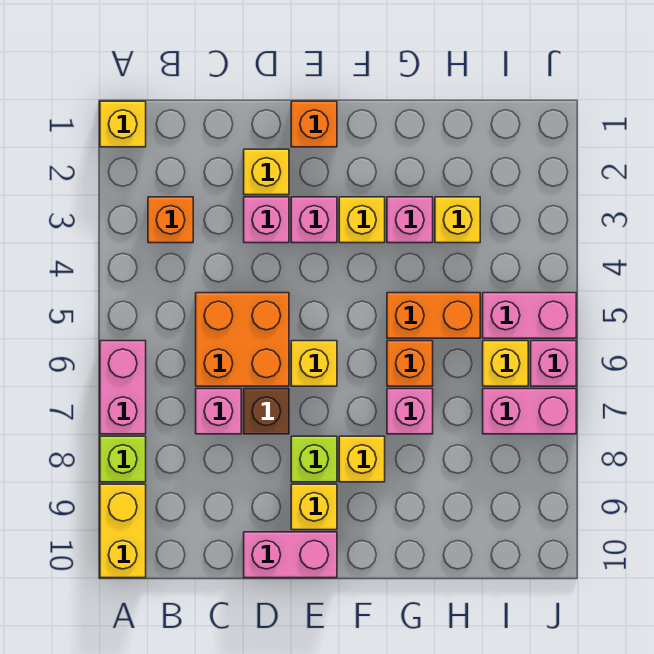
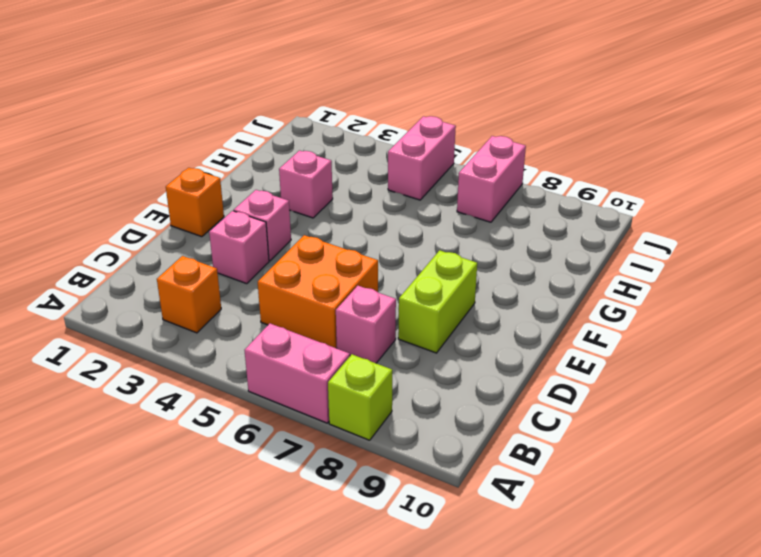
lime brick D8:E8 level 1 -> lime brick E8 level 1
none -> yellow brick A1 level 1
none -> yellow brick A9:A10 level 1
none -> yellow brick D2 level 1

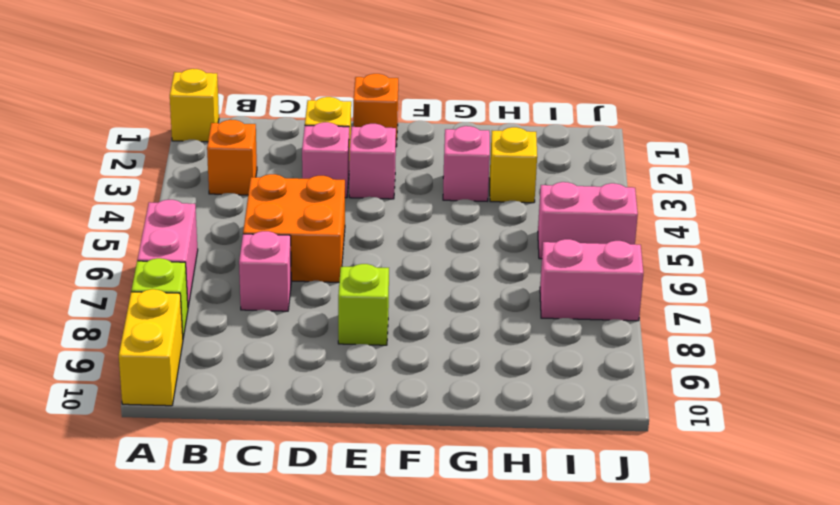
none -> brown brick D7 level 1
none -> pink brick D10:E10 level 1
none -> yellow brick E6 level 1

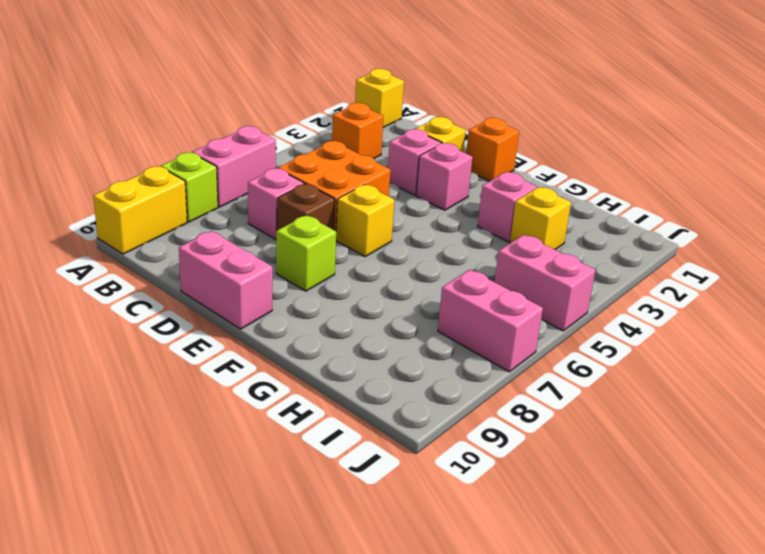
none -> yellow brick E9 level 1
none -> yellow brick F3 level 1
none -> yellow brick F8 level 1

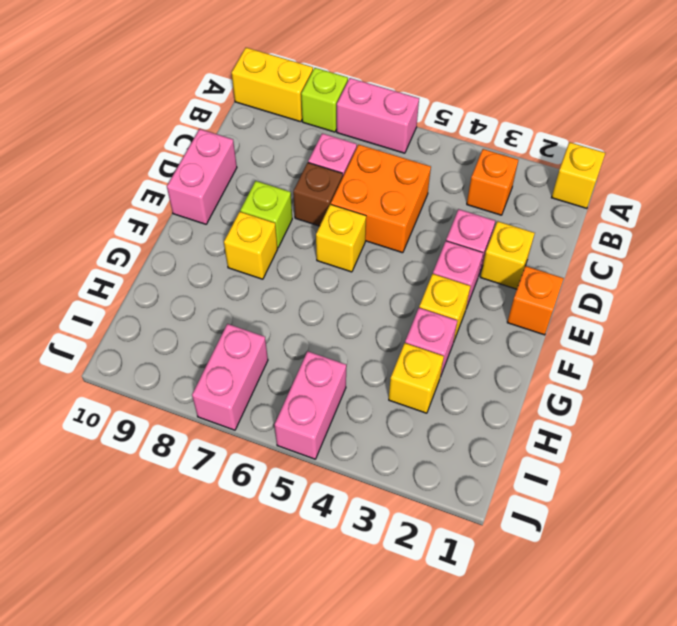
none -> yellow brick E9 level 1
none -> orange brick G5:H5 level 1
none -> orange brick G6 level 1

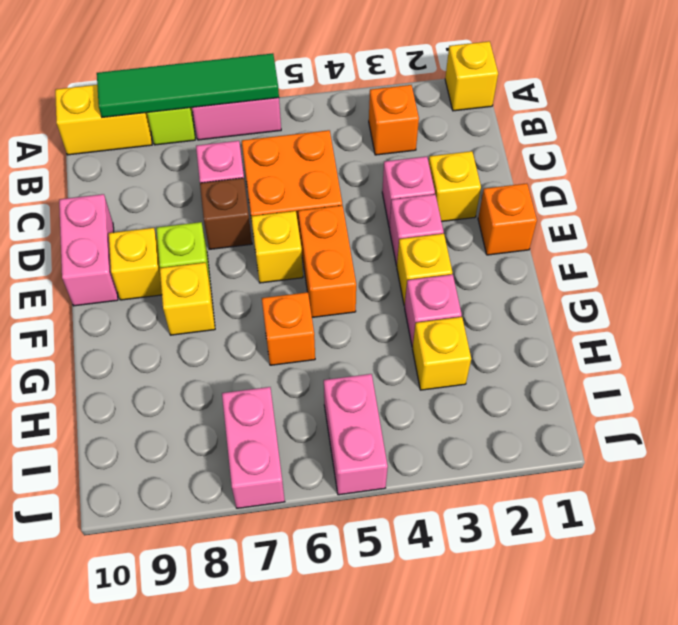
green tile A6:A9 level 2 -> none
orange brick E5:F5 level 1 -> orange brick G5:H5 level 1
none -> pink brick G7 level 1
none -> yellow brick I6 level 1
none -> pink brick J6 level 1

